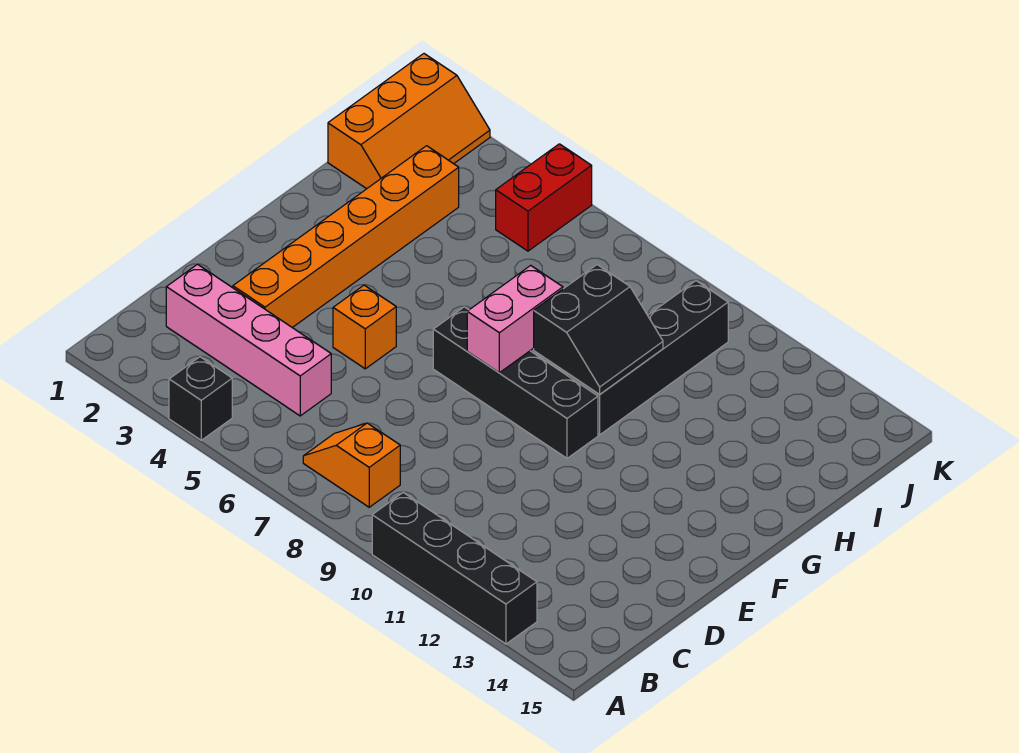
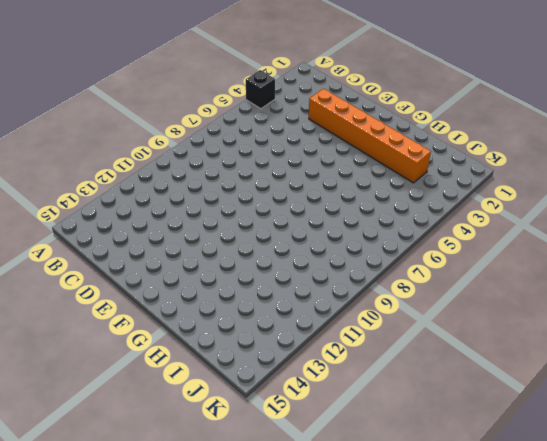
none -> black brick A10:A13 level 1
none -> orange slope B7:B8 level 1 top 8
none -> pink brick C2:C5 level 1

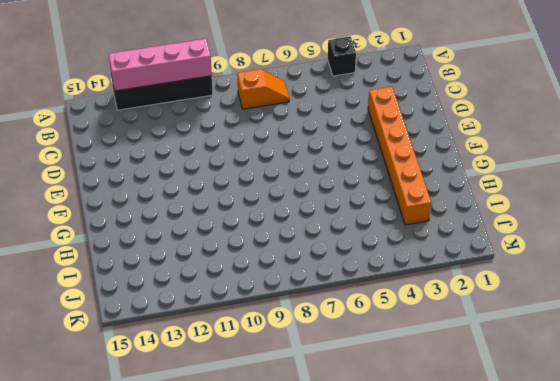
pink brick A10:A13 level 2 -> pink brick C2:C5 level 1
none -> orange brick E5 level 1
none -> black brick F7:F10 level 1
none -> black brick G10:J10 level 1

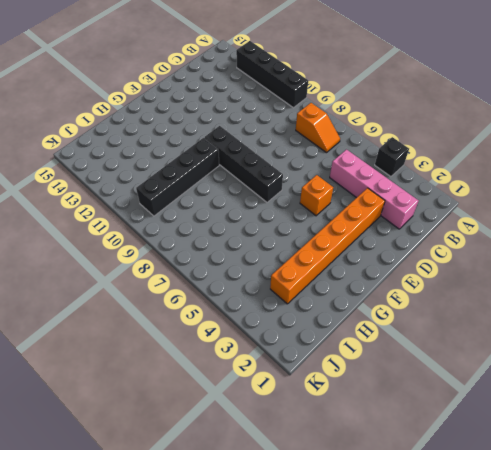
none -> orange slope I1:K2 level 1 top 1
none -> red brick J5:K5 level 1
none -> pink brick F8:G8 level 2

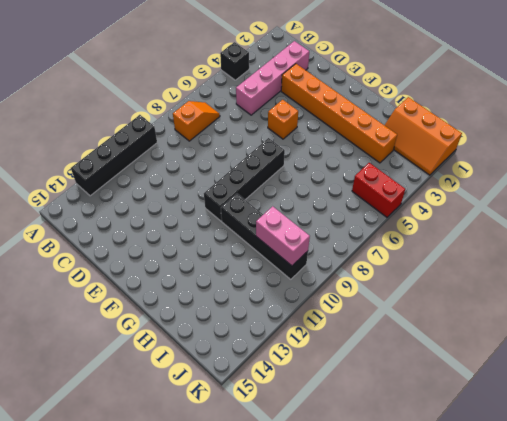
pink brick I10:J10 level 2 -> pink brick F8:G8 level 2
none -> black slope G9:H10 level 2 top 9

